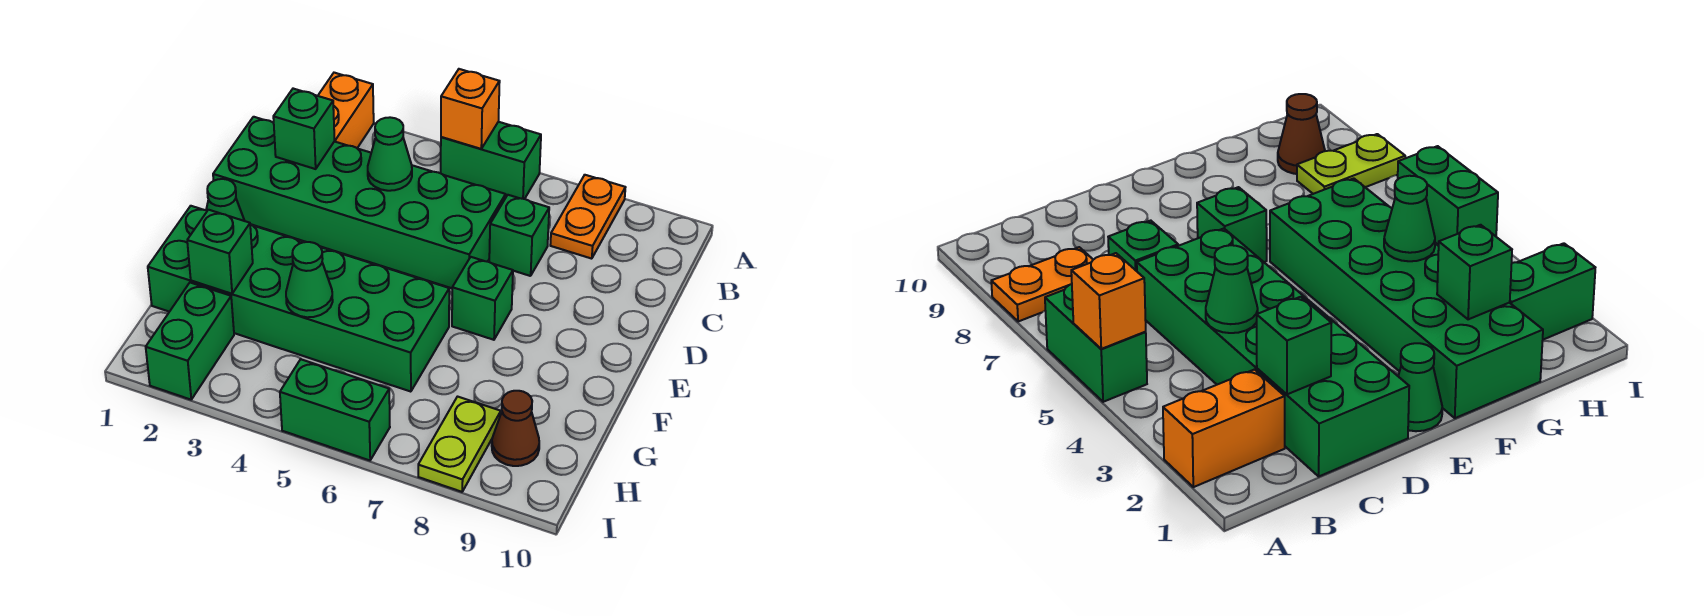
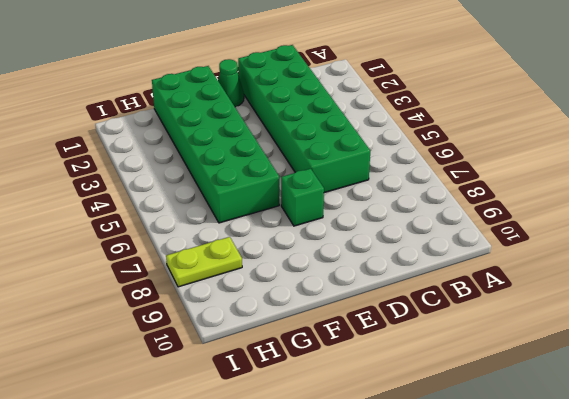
none -> orange brick A2:B2 level 1
none -> green brick A5:A6 level 1
none -> orange plate A8:B8 level 1

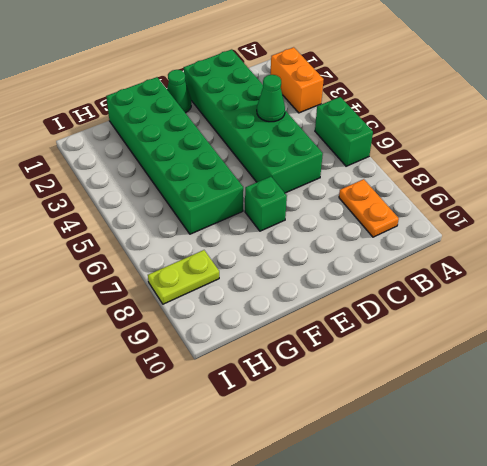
orange brick A2:A3 level 1 -> orange brick A2:B2 level 1
orange plate B8:B9 level 1 -> orange plate A8:B8 level 1
none -> green brick C7 level 1
none -> green brick H2:I2 level 1
none -> brown cone H9 level 1

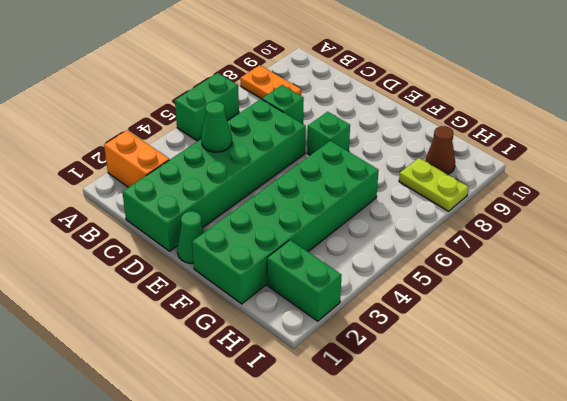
none -> green brick I5:I6 level 1
none -> orange brick A5 level 2
none -> green brick C2 level 2

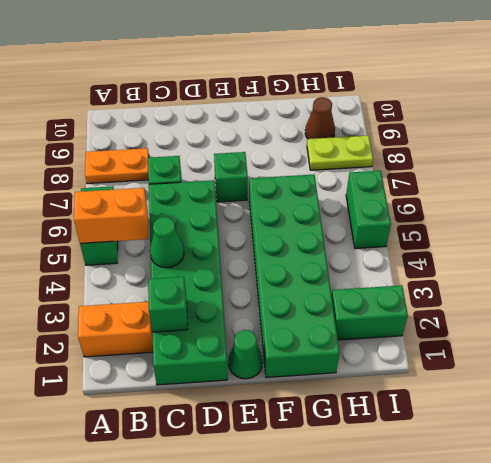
orange brick A5:B5 level 2 -> orange brick A5 level 2
none -> green brick G2 level 2
none -> green cone G4 level 2

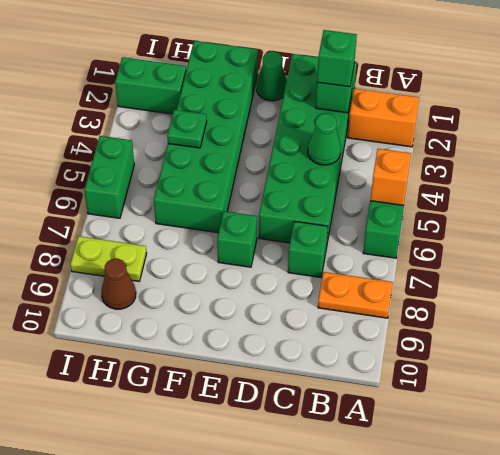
green brick C2 level 3 -> green brick G2 level 2
green plate G4 level 2 -> green cone G4 level 2

